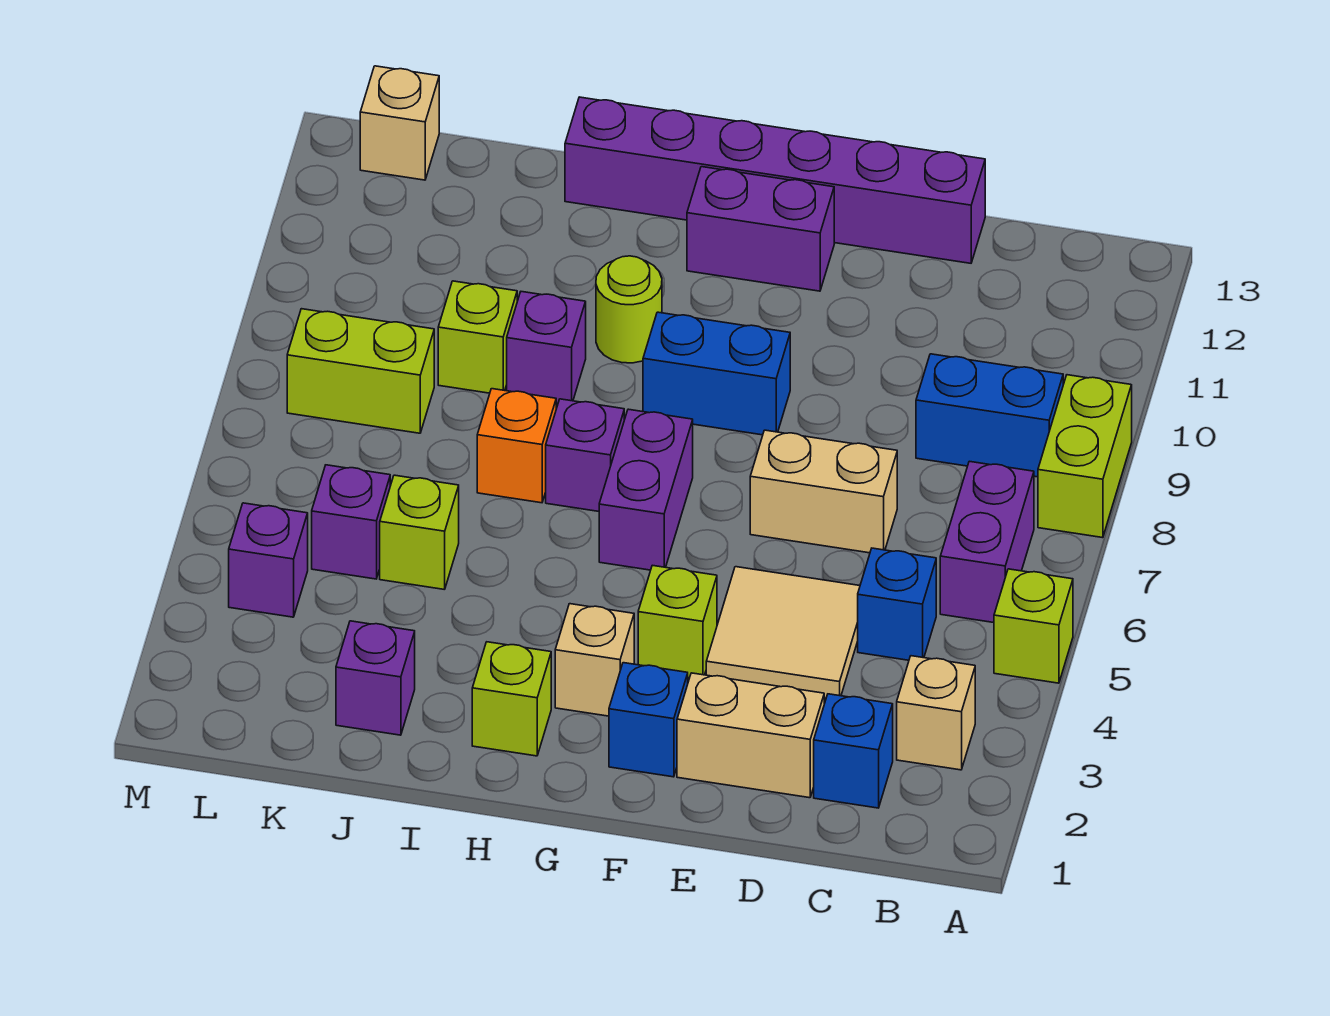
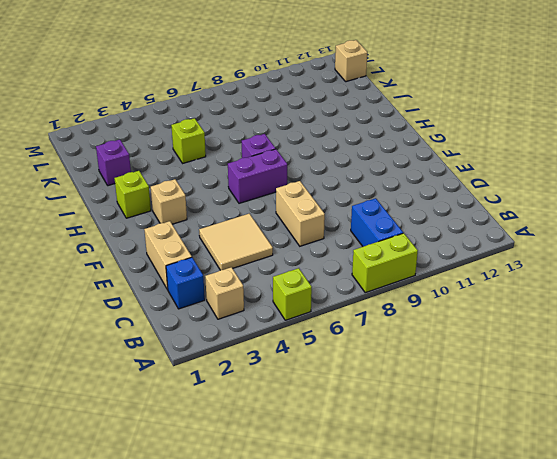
none -> purple brick B6:B7 level 1
none -> blue brick C5 level 1
none -> purple brick D13:I13 level 1

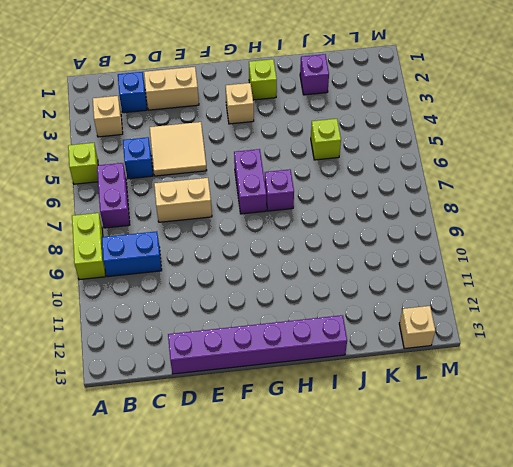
none -> blue brick F2 level 1
none -> lime brick F4 level 1
none -> blue brick F9:G9 level 1

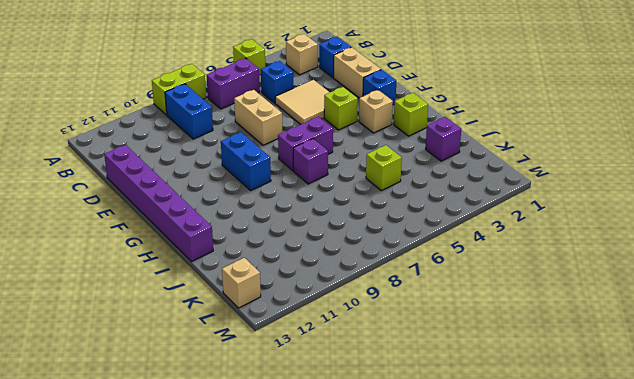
none -> purple brick F12:G12 level 1
none -> lime round brick H10 level 1
none -> orange brick I7 level 1

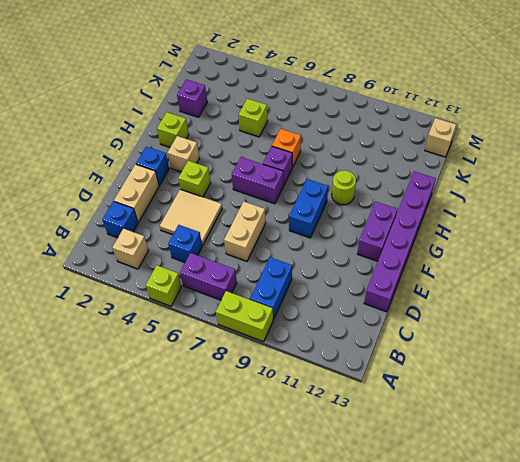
none -> purple brick I9 level 1
none -> lime brick J9 level 1
none -> purple brick K5 level 1

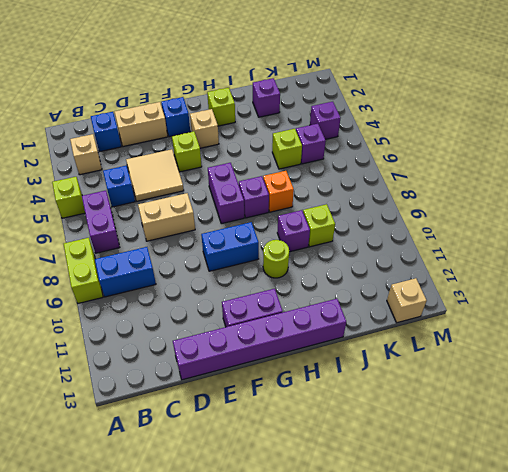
none -> lime brick K8:L8 level 1

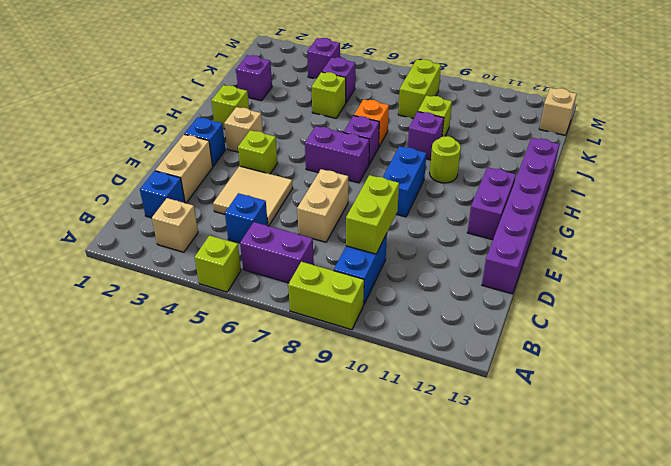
lime brick C9:D9 level 2 -> none

